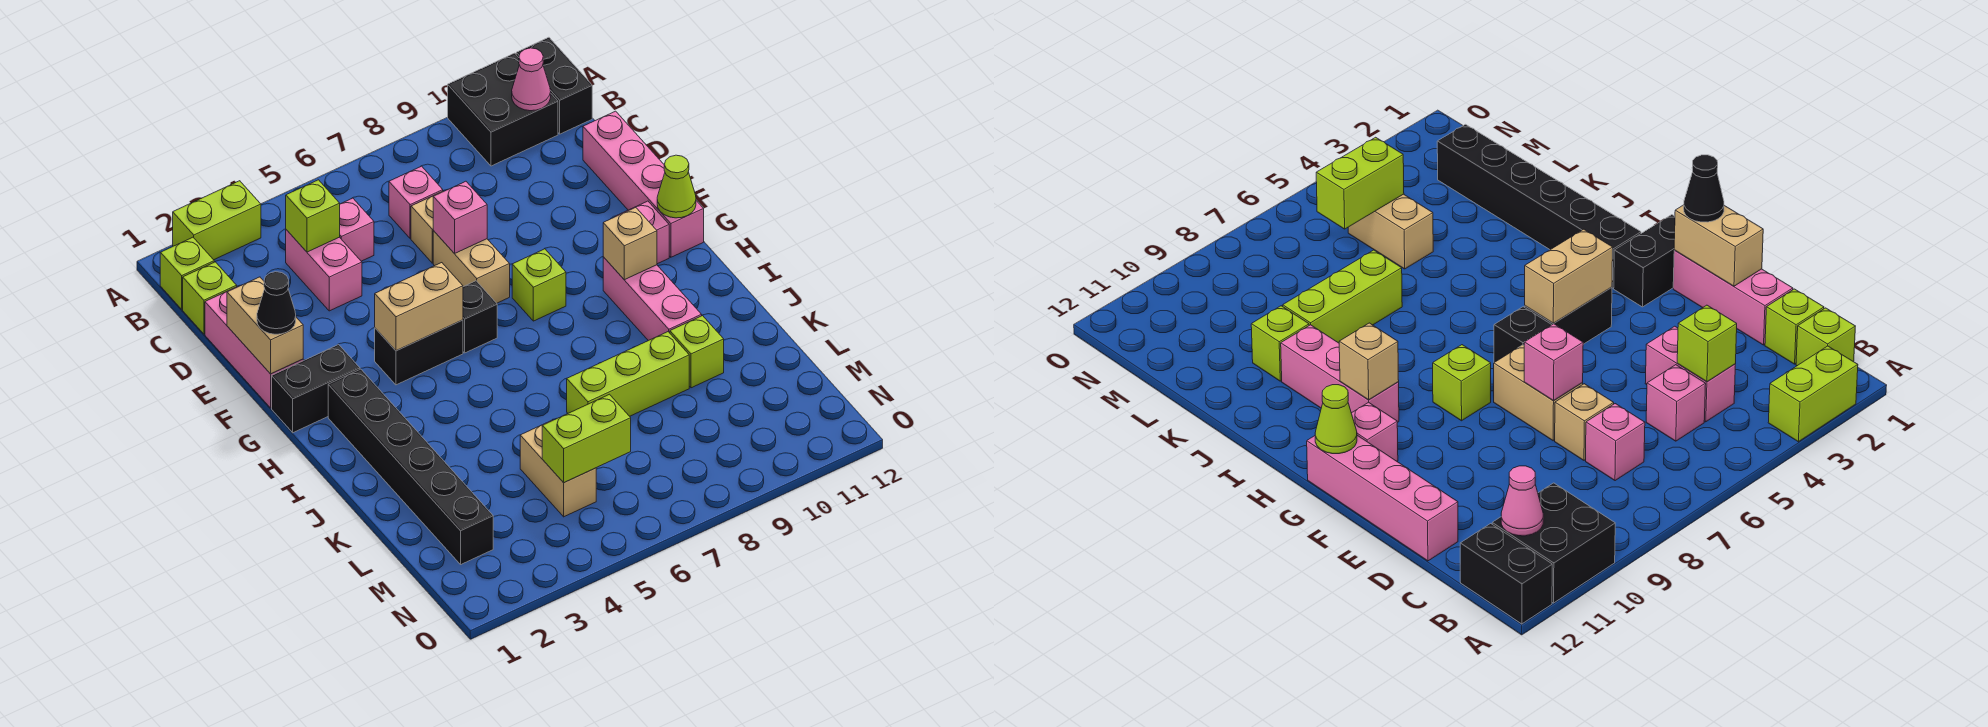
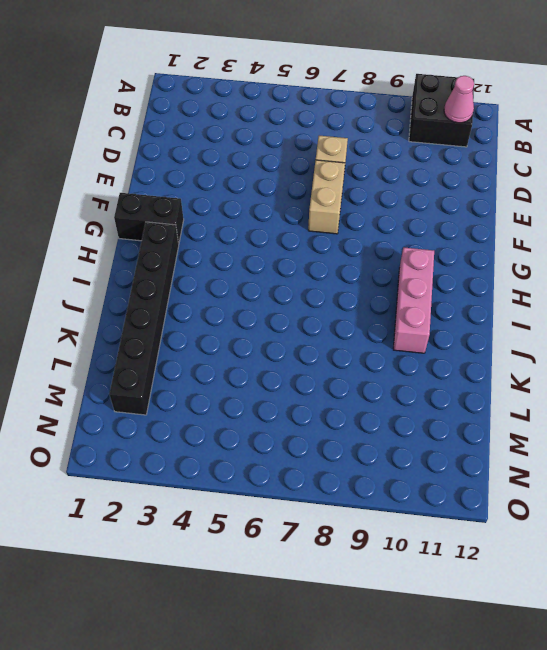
none -> lime brick A2:A3 level 1
none -> black brick A12:B12 level 1
none -> lime brick B1 level 1
none -> lime brick C1 level 1

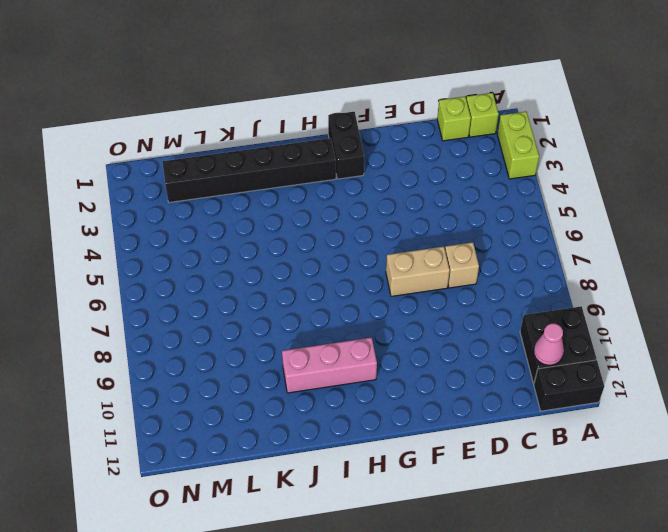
none -> pink brick C4:D4 level 1
none -> pink brick C5 level 1
none -> pink brick C7 level 1
none -> pink brick D1:F1 level 1

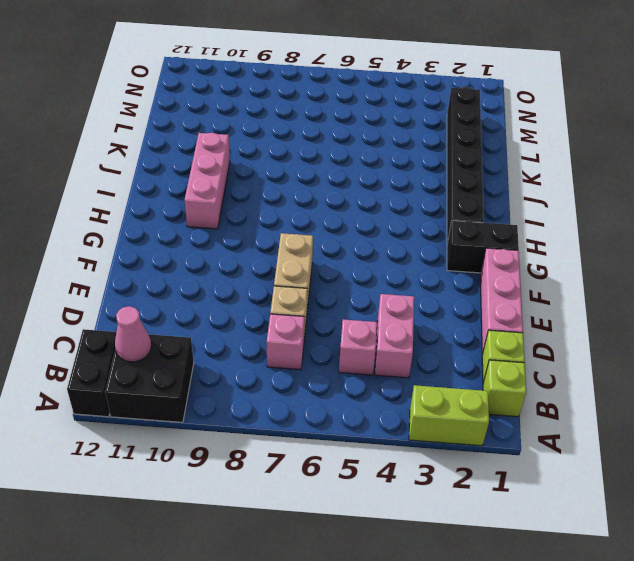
none -> pink brick D12:G12 level 1
none -> black brick G4:G5 level 1
none -> black brick G6 level 1
none -> lime brick G8 level 1

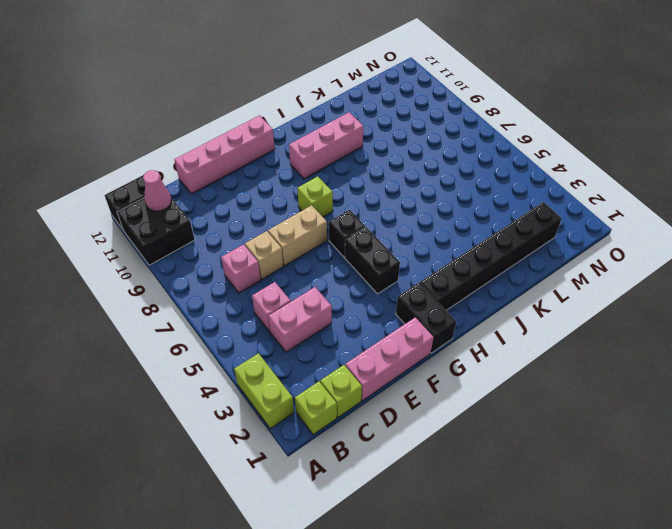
none -> pink brick G11 level 1
none -> lime brick K7:K9 level 1
none -> lime brick K10 level 1
none -> tan brick L5:M5 level 1

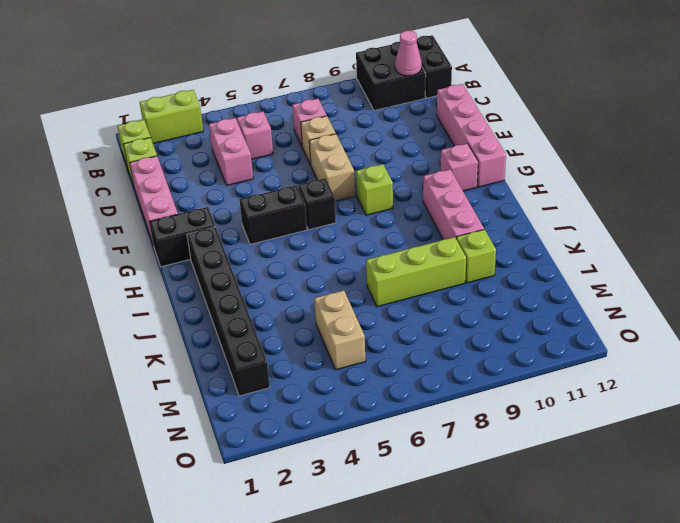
none -> lime brick C4 level 2
none -> tan brick E1:F1 level 2
none -> pink brick E7 level 2
none -> tan brick G4:G5 level 2

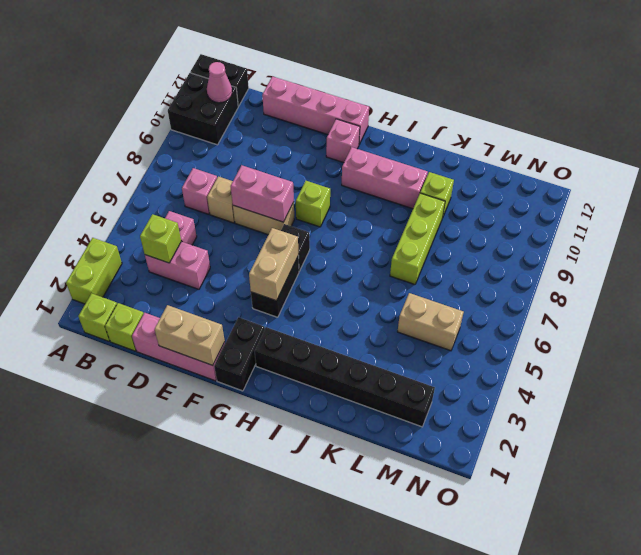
pink brick E7:F7 level 2 -> pink brick E7 level 2
none -> lime cone G12 level 2
none -> tan brick H10 level 2
none -> lime brick M5:M6 level 2
none -> black cone F1 level 3

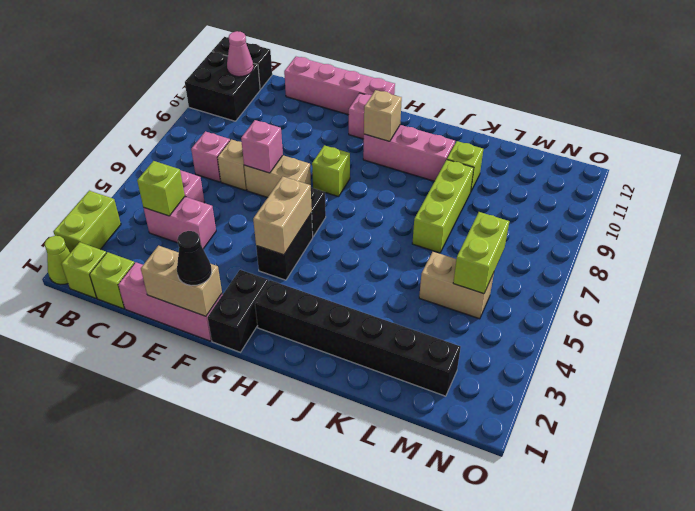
lime cone A1 level 1 -> lime cone G12 level 2

